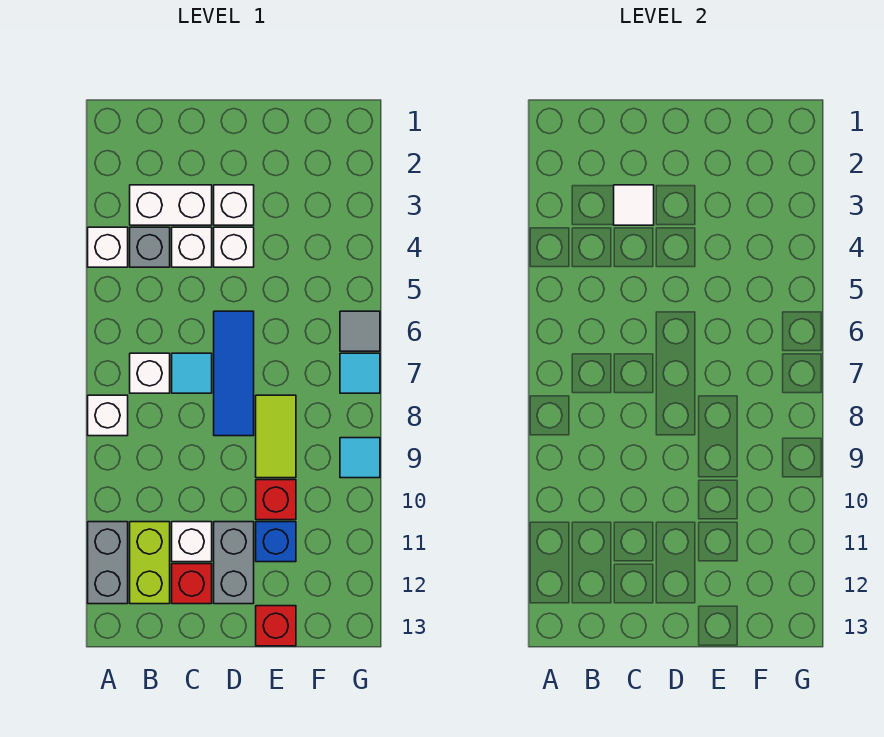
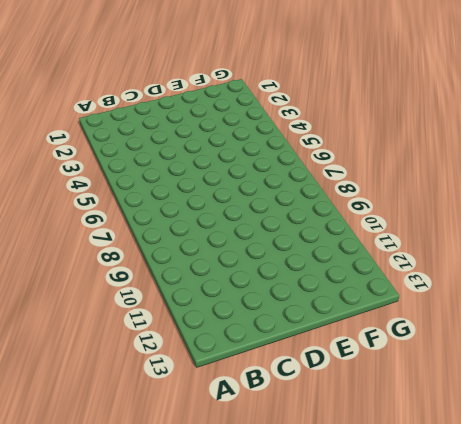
none -> white brick A4 level 1
none -> white brick A8 level 1
none -> grey brick A11:A12 level 1

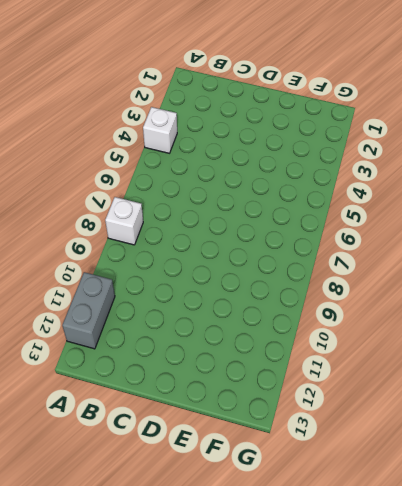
none -> white brick B3:C3 level 1
none -> grey brick B4 level 1
none -> white brick B7 level 1

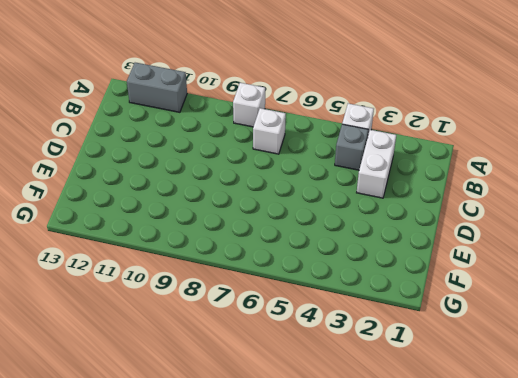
none -> lime brick B11:B12 level 1
none -> white brick C4 level 1
none -> cyan tile C7 level 1

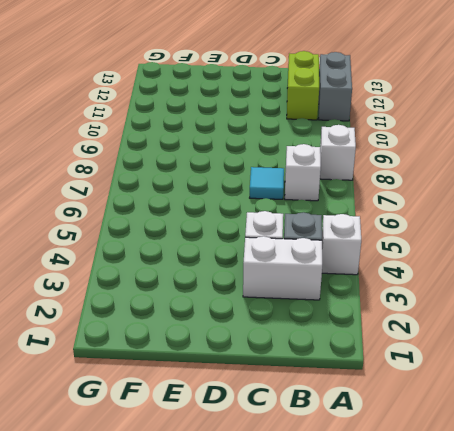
none -> white brick C11 level 1
none -> red brick C12 level 1
none -> white brick D3 level 1

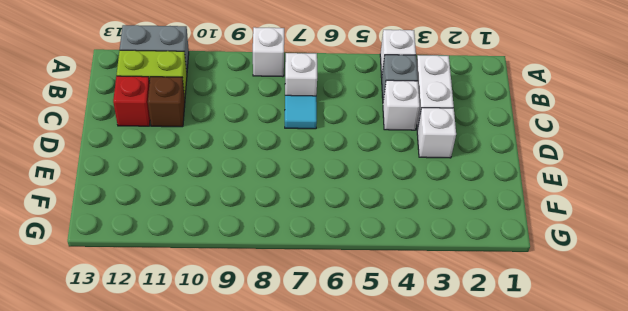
brown brick C11 level 1 -> white brick C11 level 1
none -> white brick D4 level 1
none -> blue tile D6:D8 level 1
none -> grey brick D11:D12 level 1

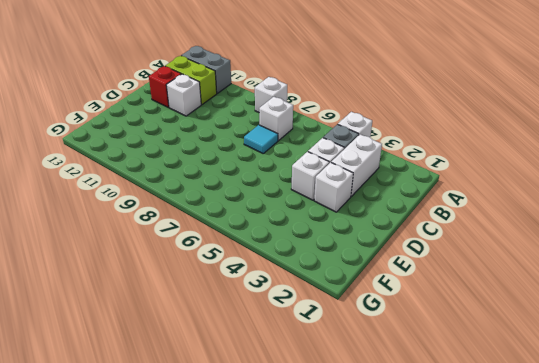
none -> blue tile D6:D8 level 1
none -> grey brick D11:D12 level 1
none -> lime tile E8:E9 level 1

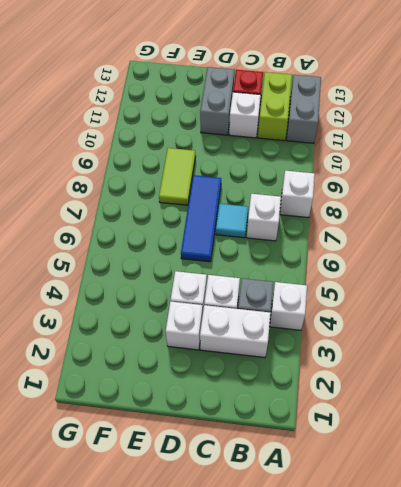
none -> red brick E10 level 1
none -> blue brick E11 level 1
none -> red brick E13 level 1

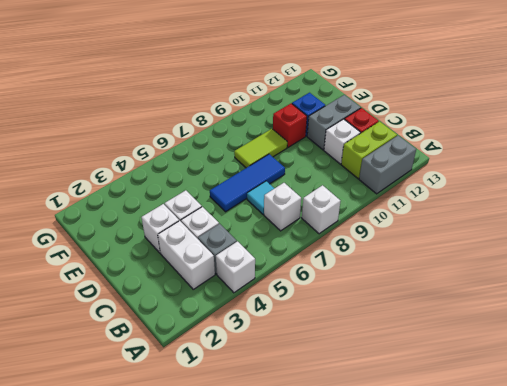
none -> red brick E13 level 1
none -> grey tile G6 level 1
none -> cyan tile G7 level 1

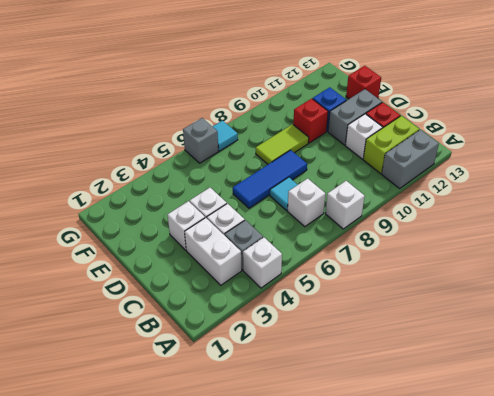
grey brick G6 level 1 -> grey tile G6 level 1
none -> cyan tile G9 level 1
none -> white tile C3 level 2

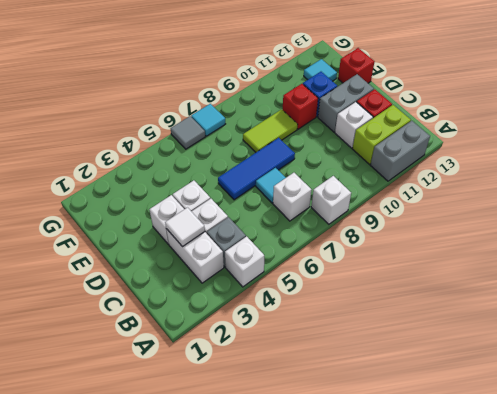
cyan tile F12 level 1 -> cyan tile G9 level 1

